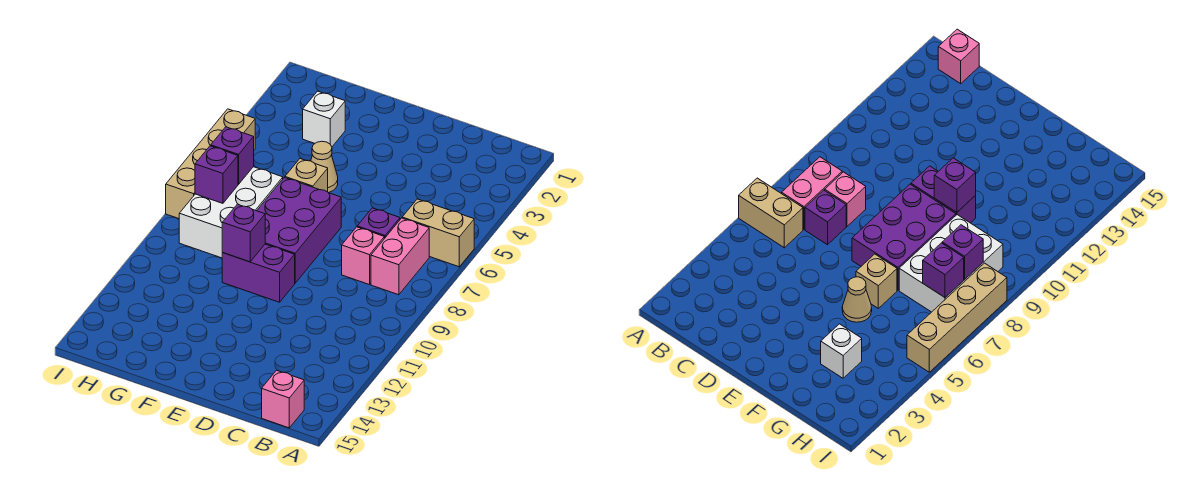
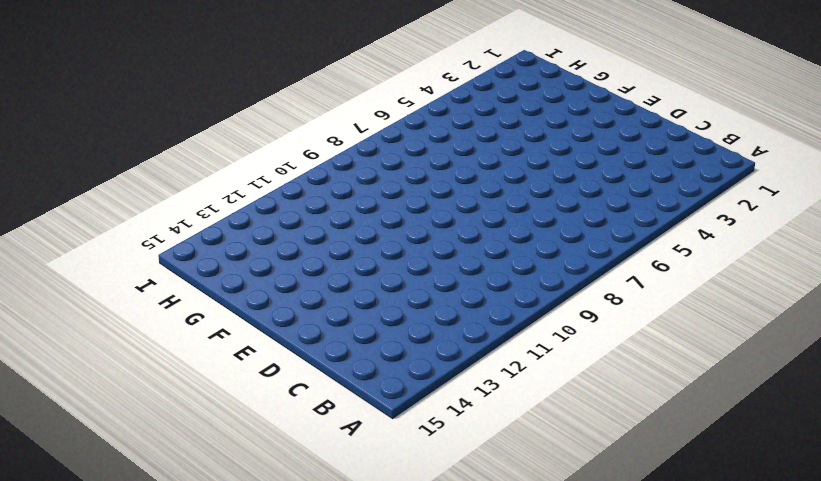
none -> tan brick A6:B6 level 1
none -> pink brick B7:B8 level 1
none -> pink brick B15 level 1

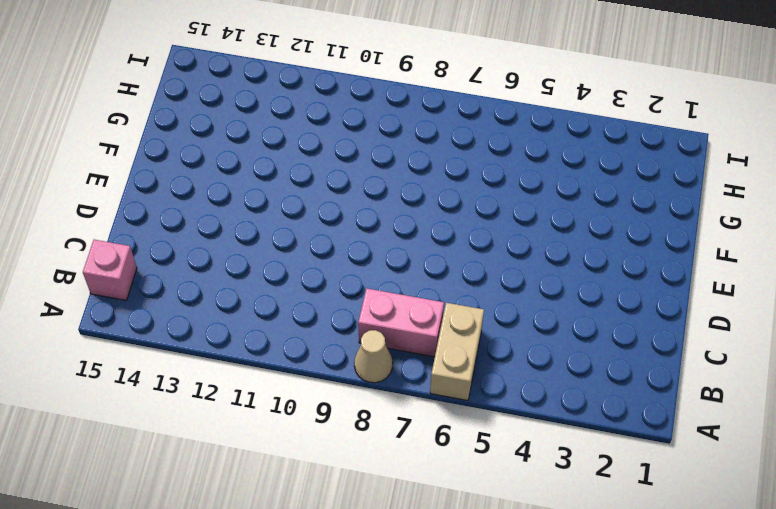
tan cone A8 level 1 -> tan cone F5 level 1
none -> purple brick C7 level 1
none -> pink brick C8 level 1
none -> purple brick E7:F9 level 1

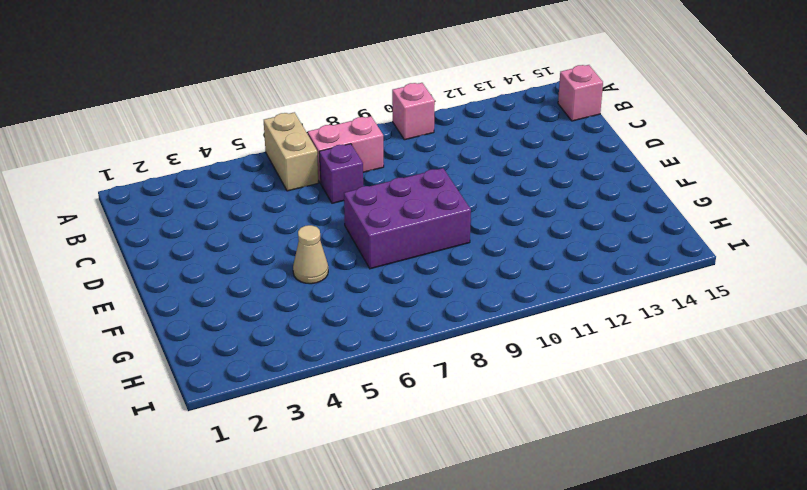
pink brick A10 level 1 -> pink brick C8 level 1
none -> purple brick E10:F10 level 1
none -> tan brick F6 level 1
none -> white brick G3 level 1

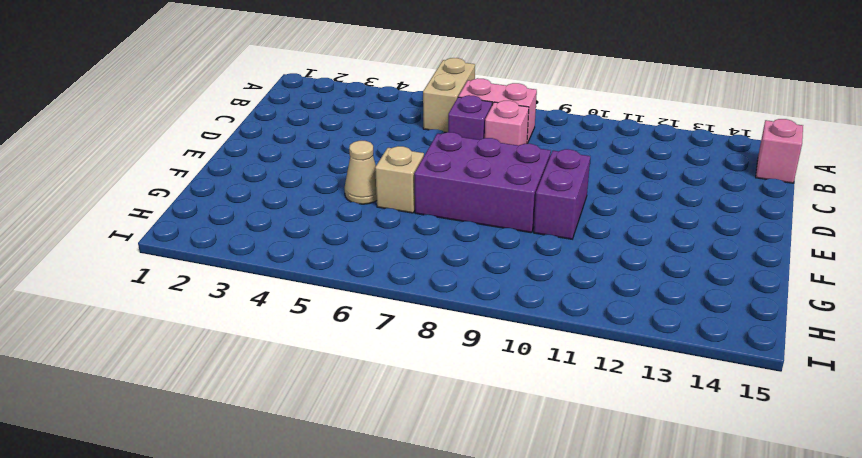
none -> white brick G3 level 1
none -> white brick G7:H9 level 1
none -> tan brick I5:I8 level 1

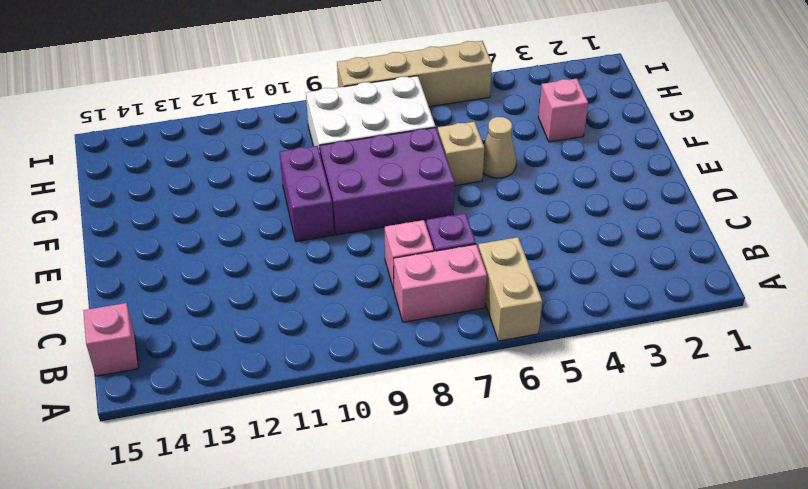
pink brick G3 level 1 -> white brick G3 level 1
none -> purple brick F10 level 2
none -> purple brick H7 level 2
none -> purple brick H8 level 2

